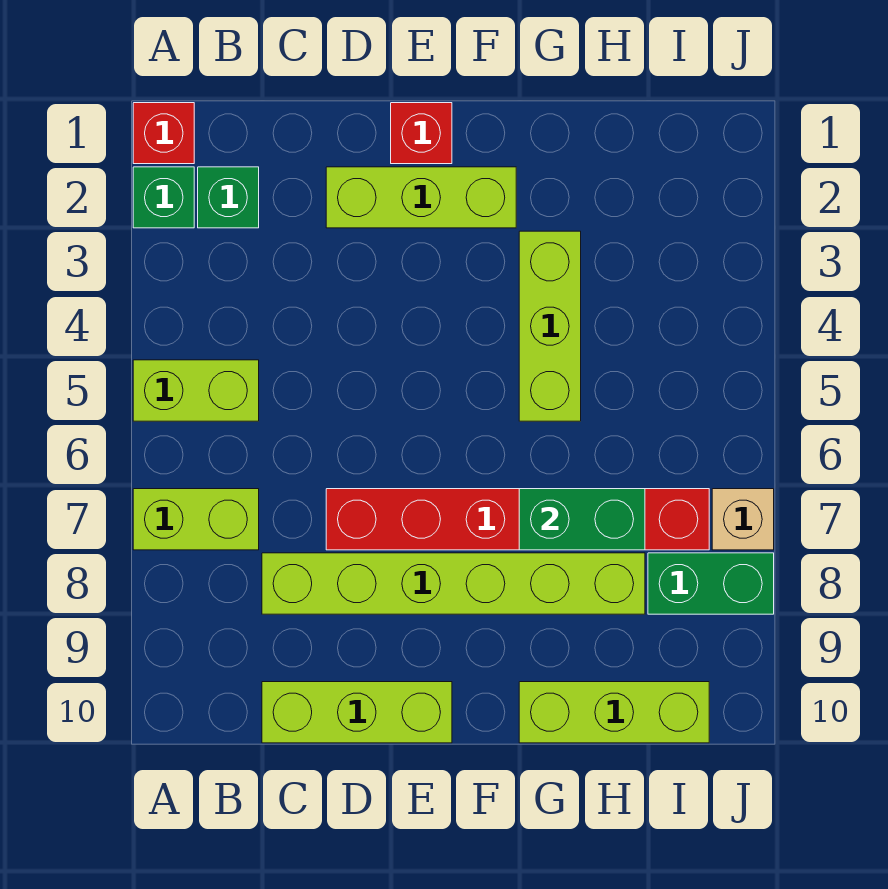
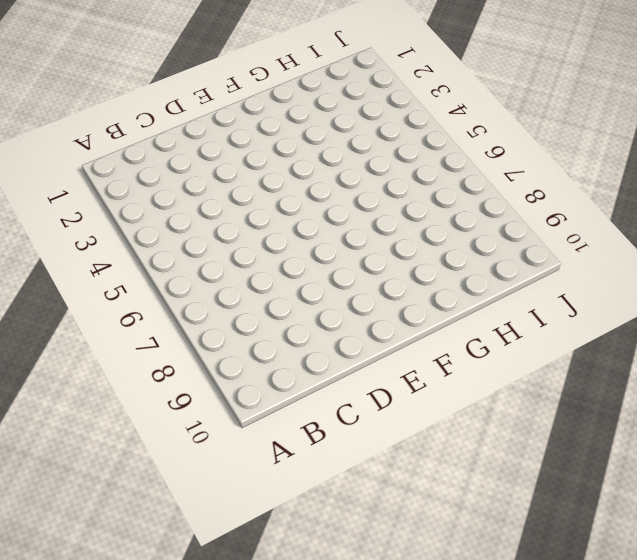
none -> red brick A1 level 1
none -> green brick A2 level 1
none -> lime brick A5:B5 level 1

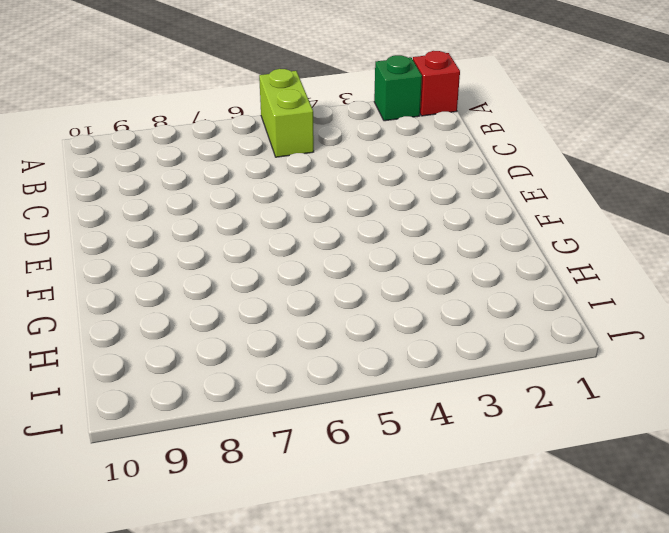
none -> lime brick A7:B7 level 1
none -> green brick B2 level 1
none -> lime brick C8:H8 level 1

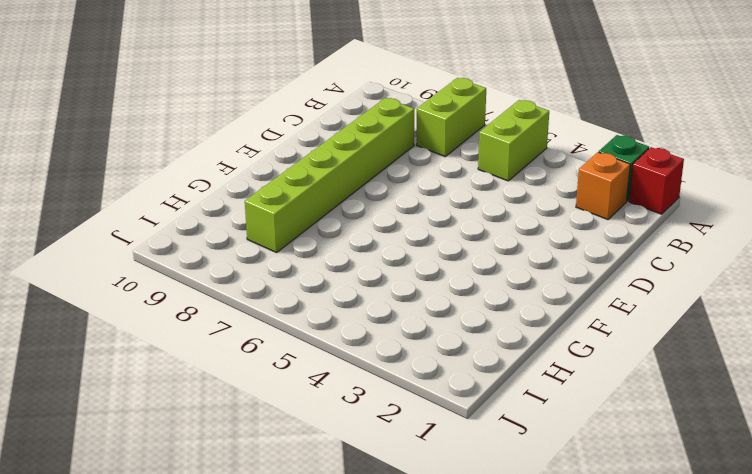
orange brick B2 level 1 -> green brick B2 level 1
none -> lime brick C10:E10 level 1
none -> lime brick D2:F2 level 1
none -> red brick D7:I7 level 1

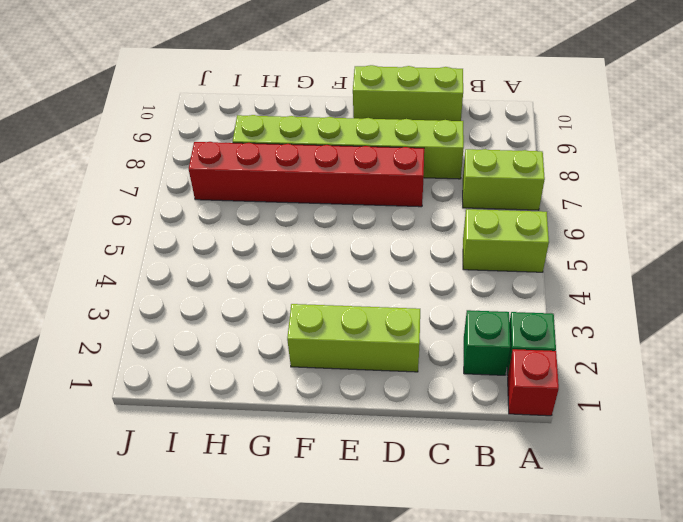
none -> red brick E1 level 1
none -> lime brick G3:G5 level 1
none -> lime brick G10:I10 level 1

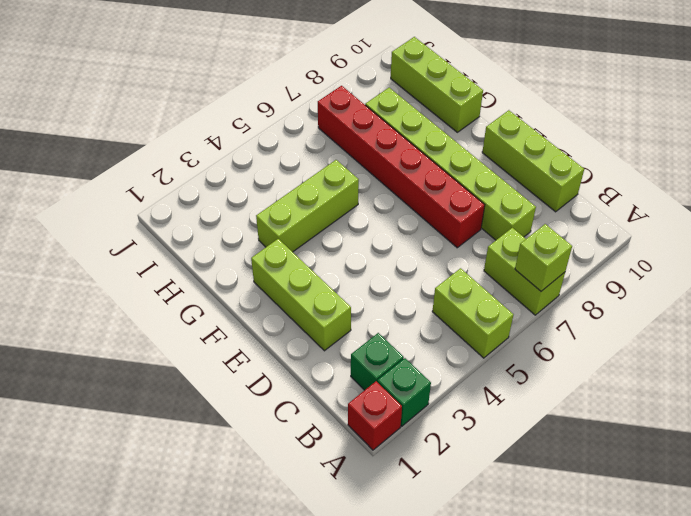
lime brick A7 level 2 -> none
none -> red brick E1 level 1
none -> green brick I8:J8 level 1
none -> tan brick J7 level 1

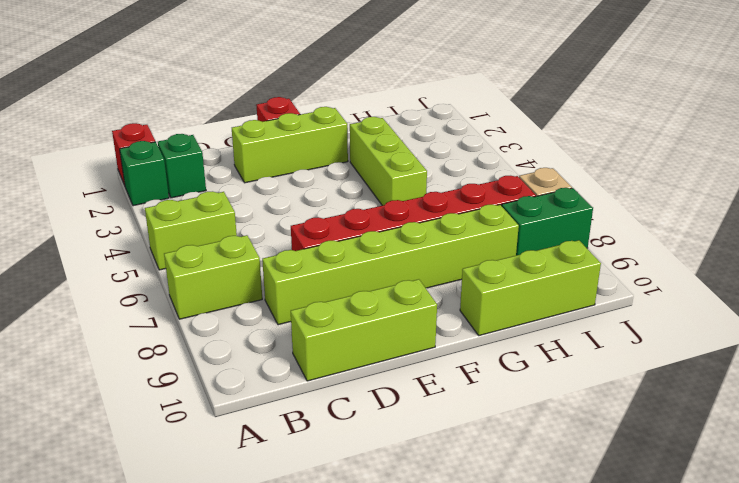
none -> green brick G7:H7 level 2

